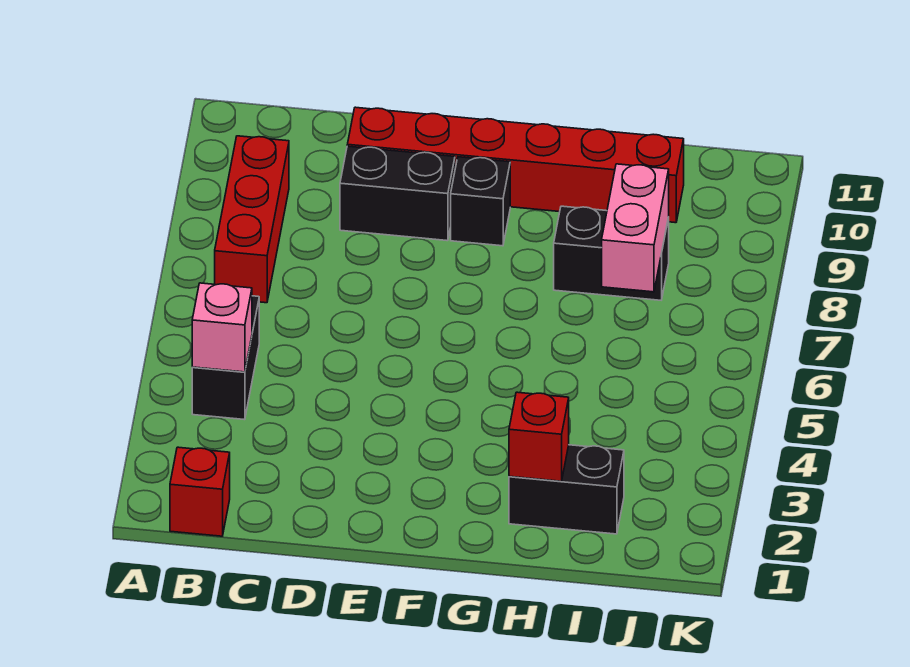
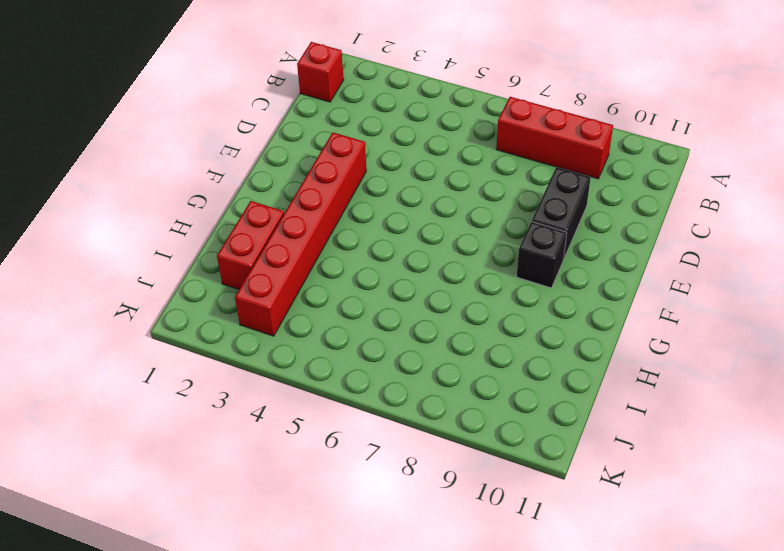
red brick E3:J3 level 1 -> red brick D10:I10 level 1
red brick H2:I2 level 1 -> black brick H2:I2 level 1
none -> black brick B4:B5 level 1
none -> black brick H8:I8 level 1

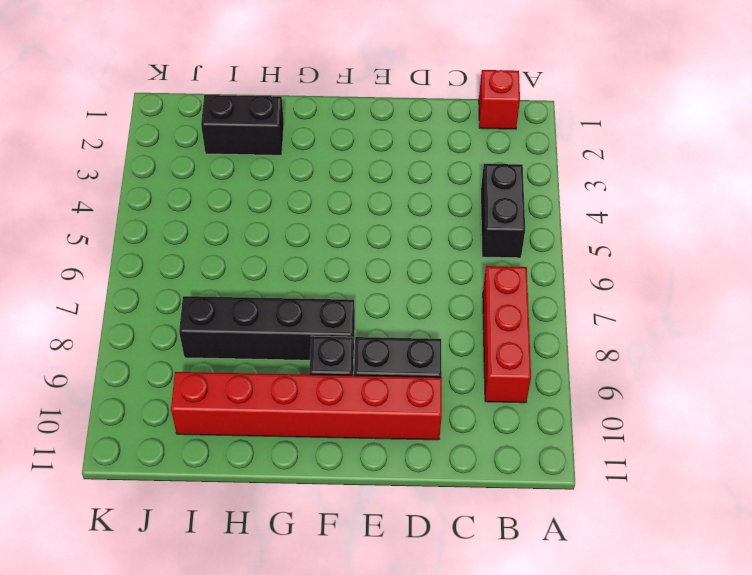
black brick F8:I8 level 1 -> black brick H8:I8 level 1
none -> pink brick B4 level 2
none -> red brick H2 level 2

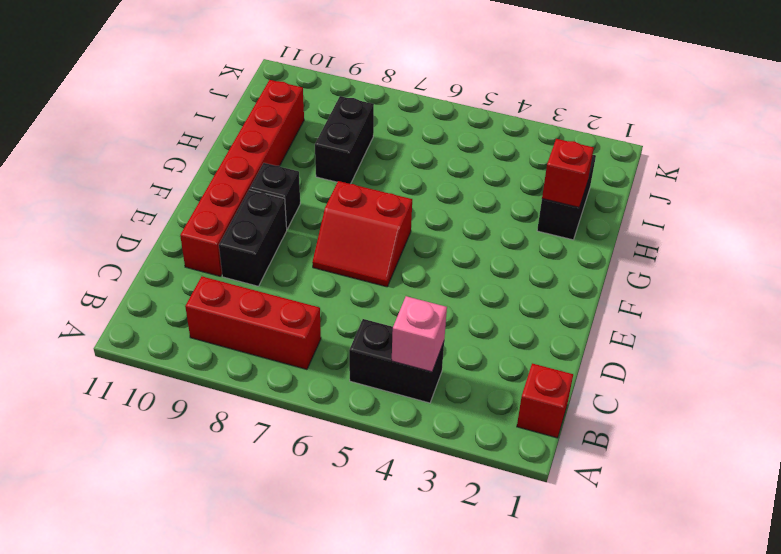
red slope E6:F7 level 1 top F -> none
none -> pink brick I7:I8 level 2

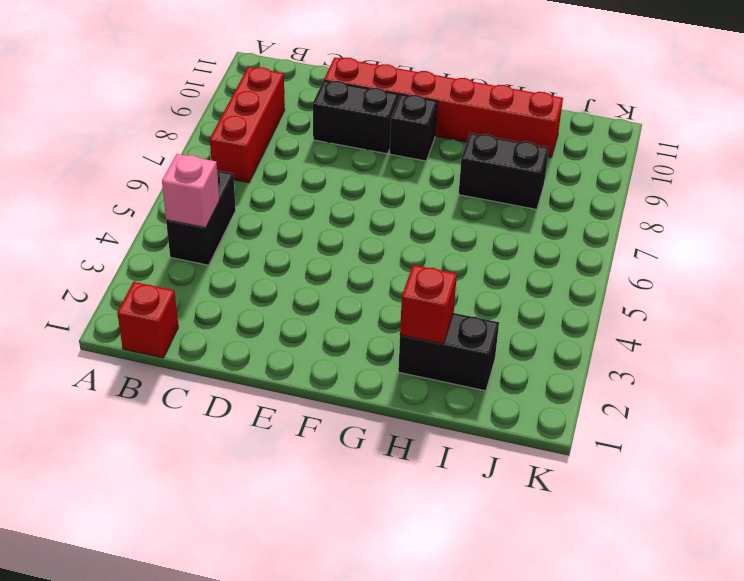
none -> pink brick I7:I8 level 2

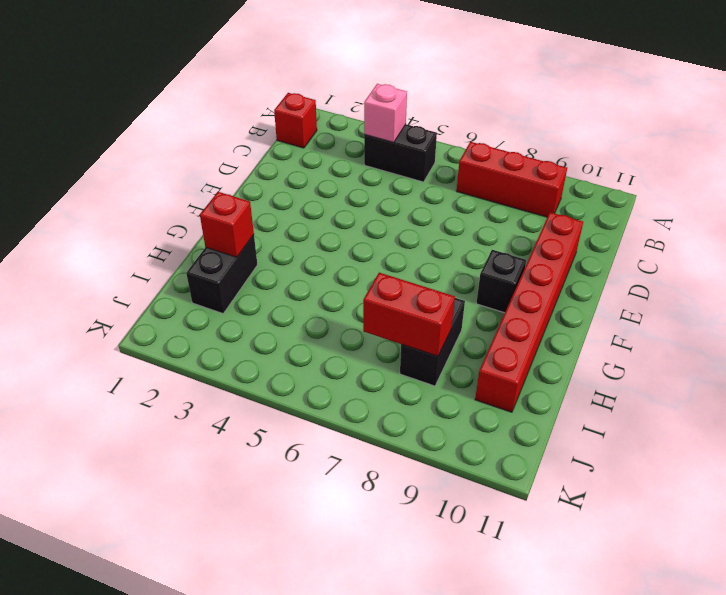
red brick I7:I8 level 2 -> pink brick I7:I8 level 2
none -> black brick D9:E9 level 1

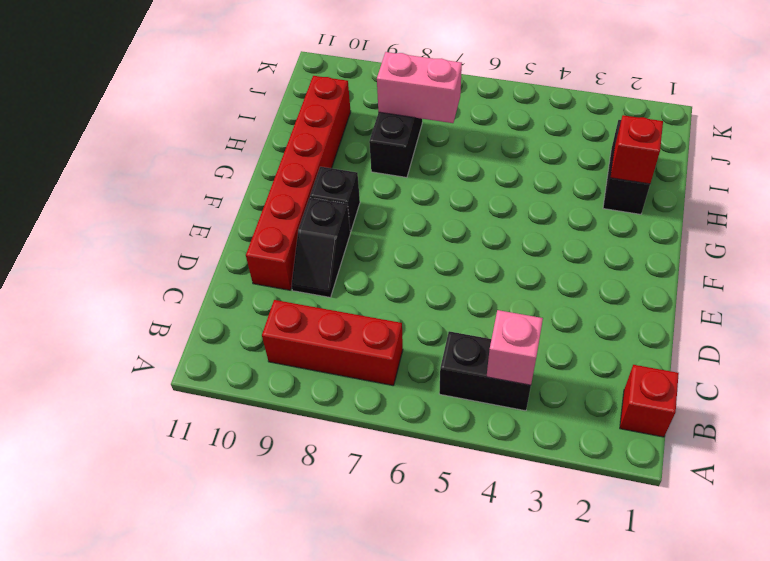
black slope D9:E9 level 1 top E -> black brick D9:E9 level 1

